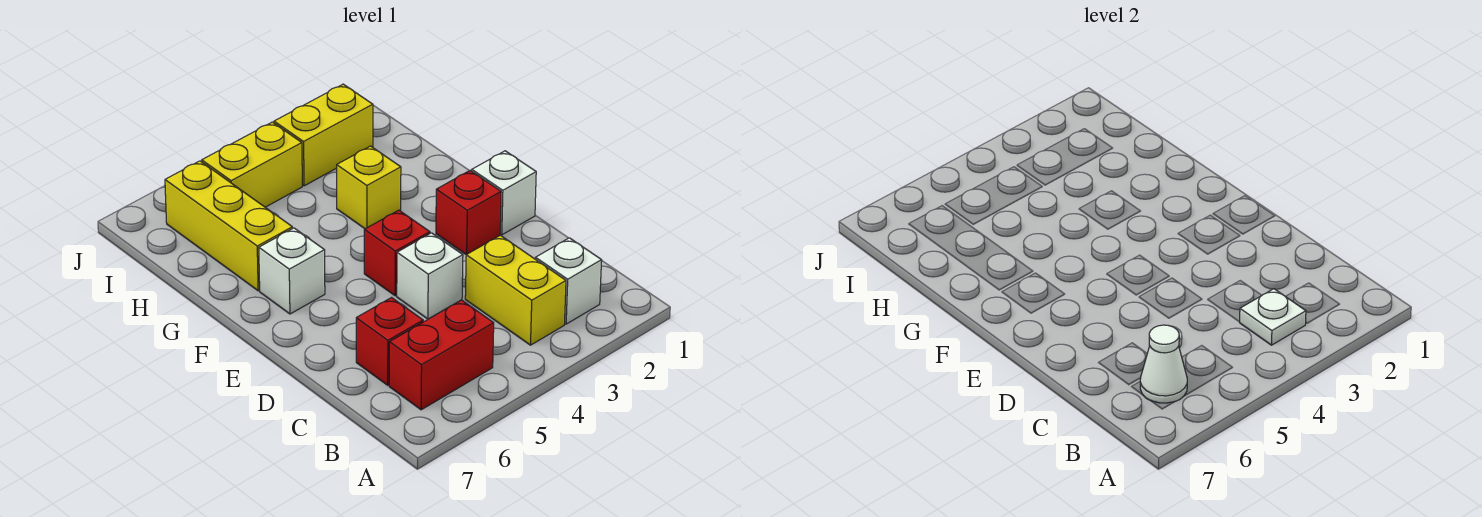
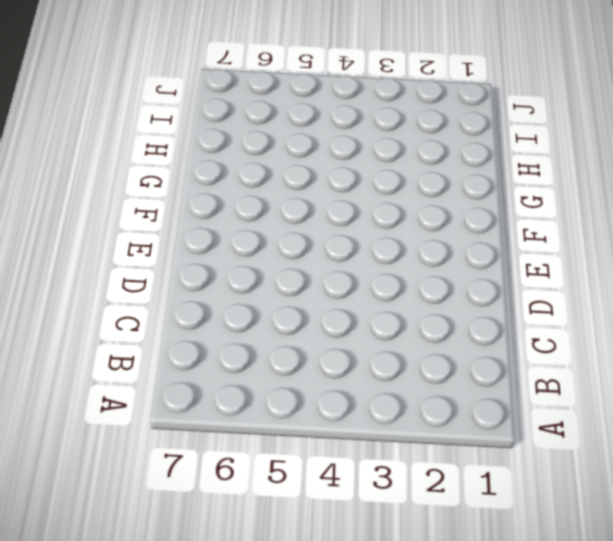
none -> white brick B2 level 1
none -> yellow brick B3:C3 level 1
none -> red brick B5:B6 level 1

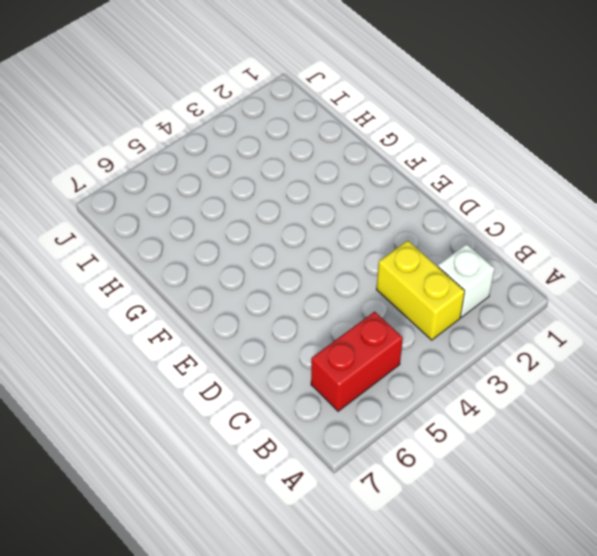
none -> red brick C6 level 1
none -> white brick D4 level 1
none -> white brick E1 level 1

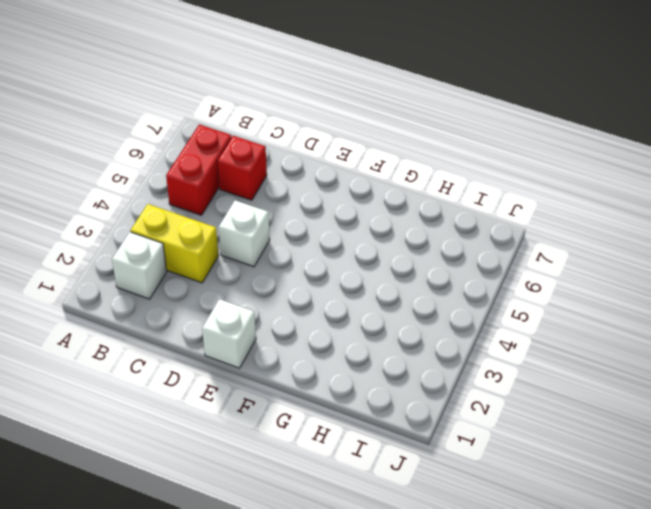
none -> red brick E2 level 1
none -> red brick E4 level 1
none -> white brick F6 level 1

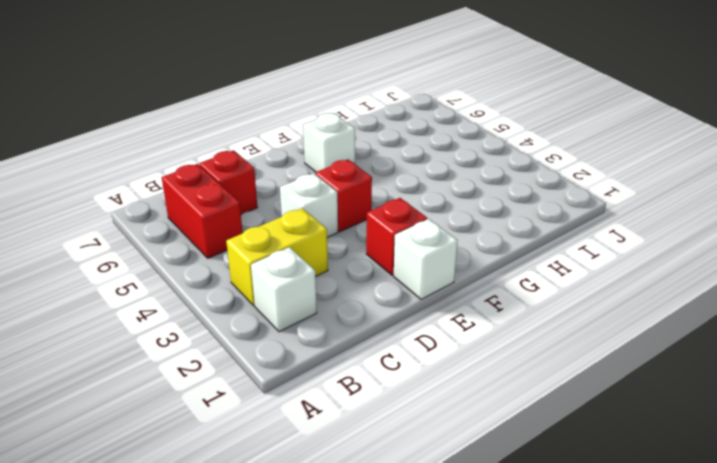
none -> yellow brick G3 level 1
none -> yellow brick G6:I6 level 1
none -> yellow brick I2:I3 level 1

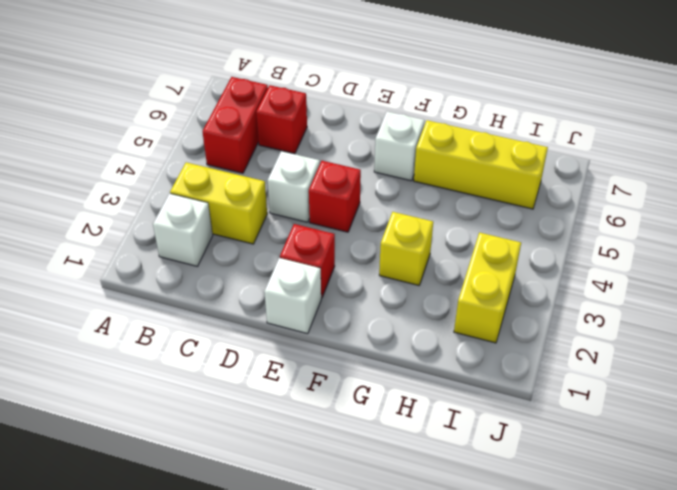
none -> yellow brick I4:I5 level 1
none -> white plate B3 level 2
none -> white cone B6 level 2

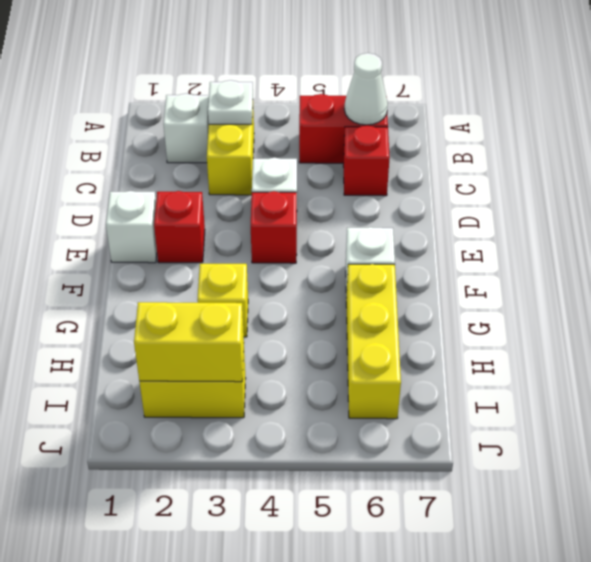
yellow brick I2:I3 level 2 -> yellow brick I4:I5 level 1

